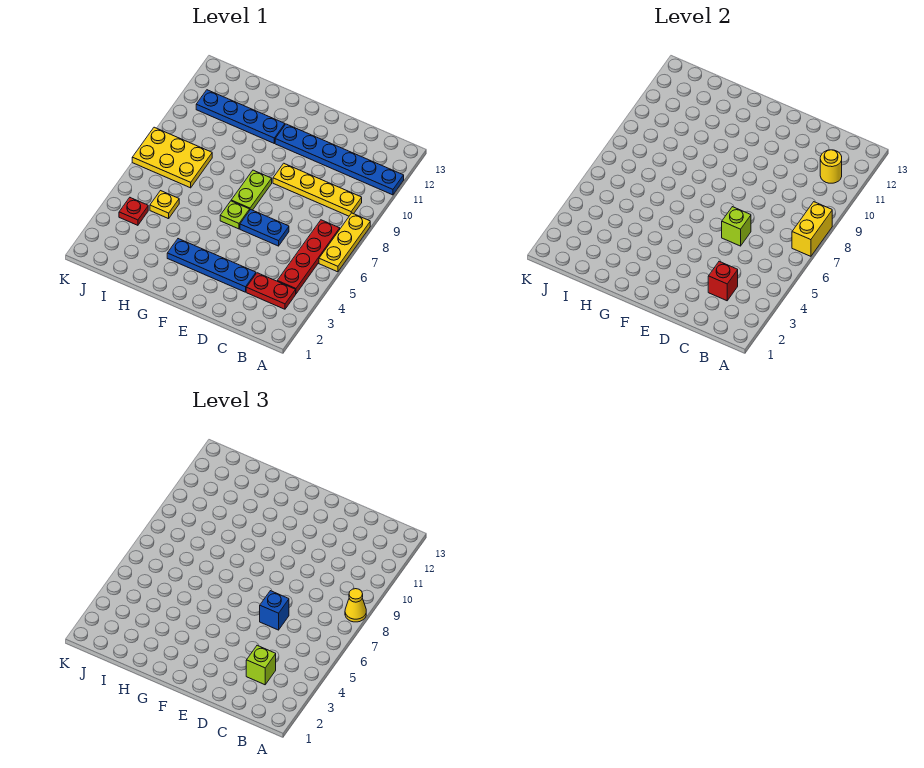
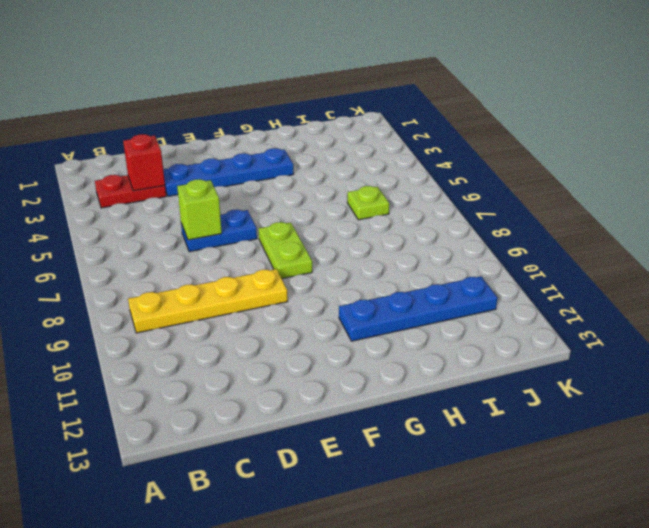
lime plate I6 level 1 -> lime plate F6 level 1
none -> yellow plate A6:A8 level 1
none -> blue plate A11:F11 level 1
none -> red plate B4:B7 level 1

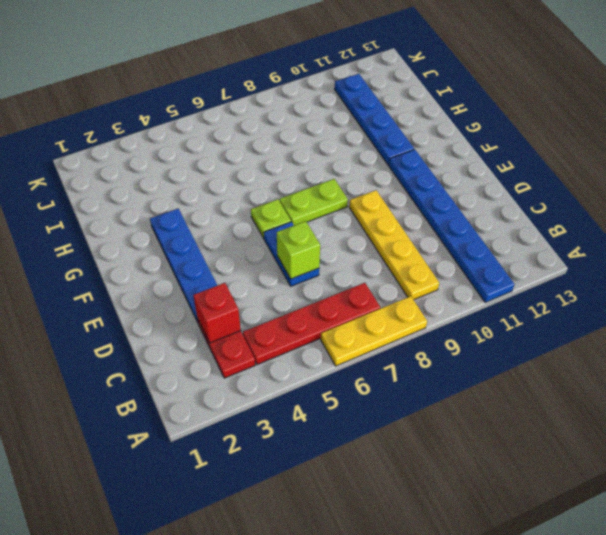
none -> yellow plate I5 level 1
none -> yellow plate I7:K8 level 1
none -> red plate J4 level 1

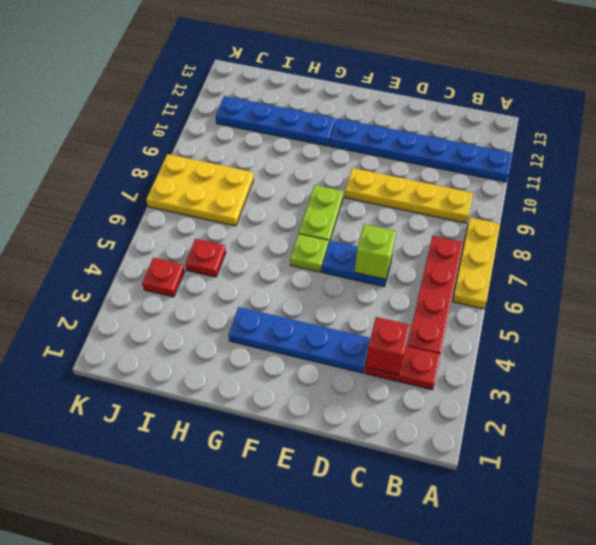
red plate I5 level 1 -> yellow plate I5 level 1
none -> yellow brick A7:A8 level 2
none -> yellow round brick B11 level 2
none -> yellow cone A8 level 3

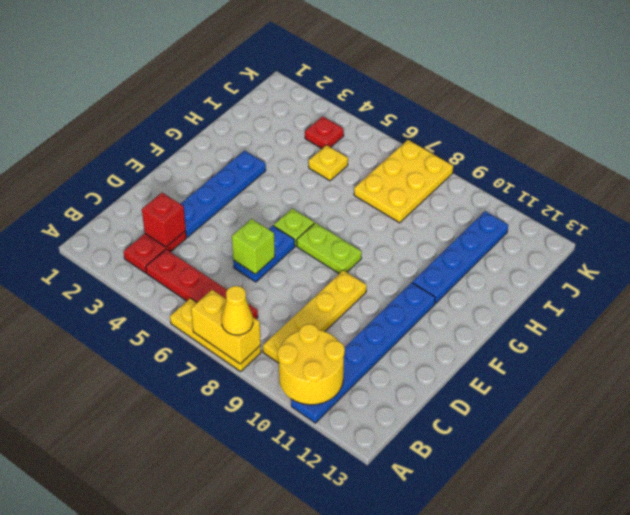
yellow round brick A10:B11 level 2 -> yellow round brick B11 level 2
none -> lime brick C3 level 3
none -> blue brick D6 level 3

